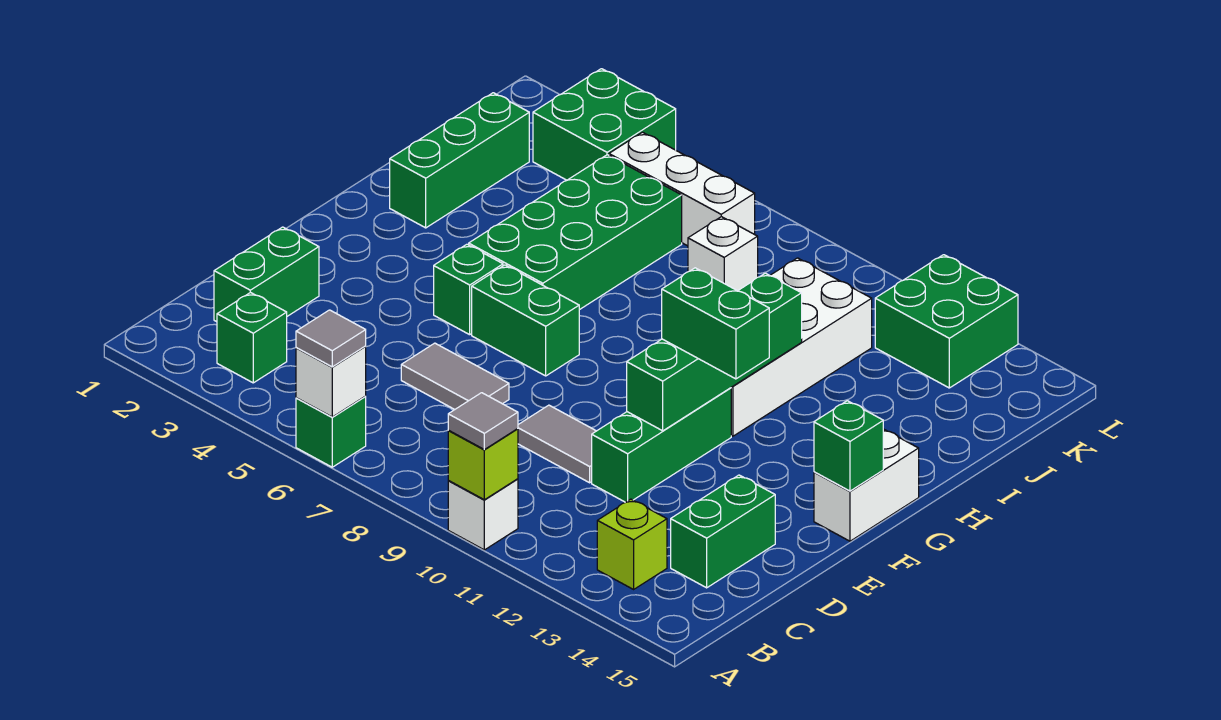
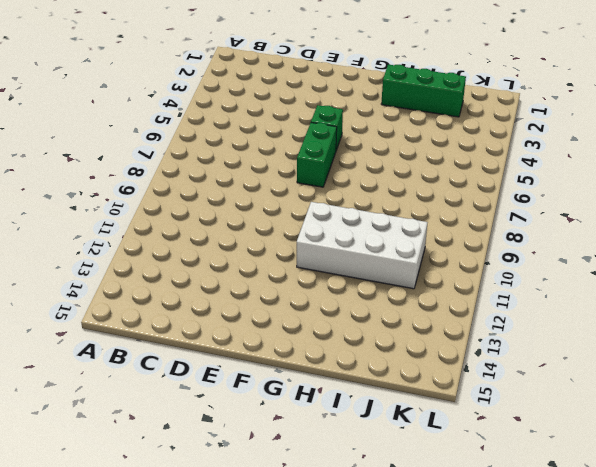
none -> green brick A6 level 1
none -> white brick A10 level 1
none -> green brick B3 level 1

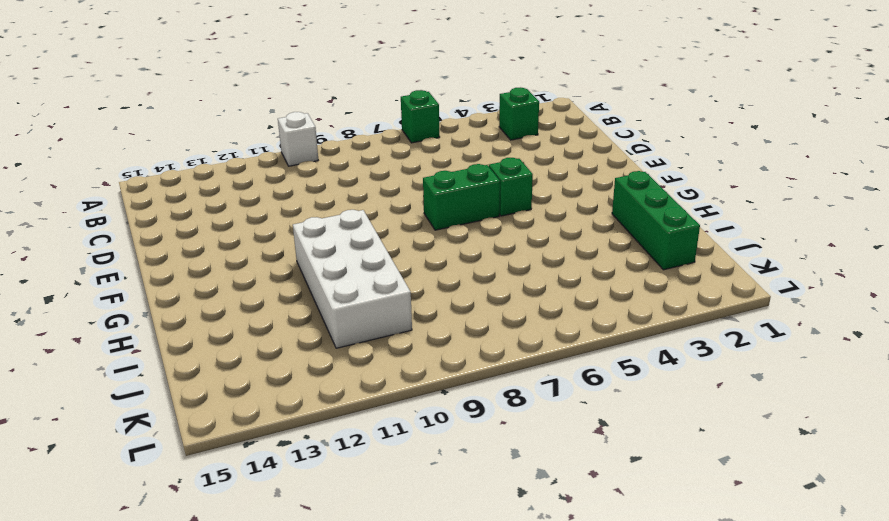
none -> lime brick B13 level 1
none -> green brick C2:D2 level 1
none -> green brick C14:D14 level 1

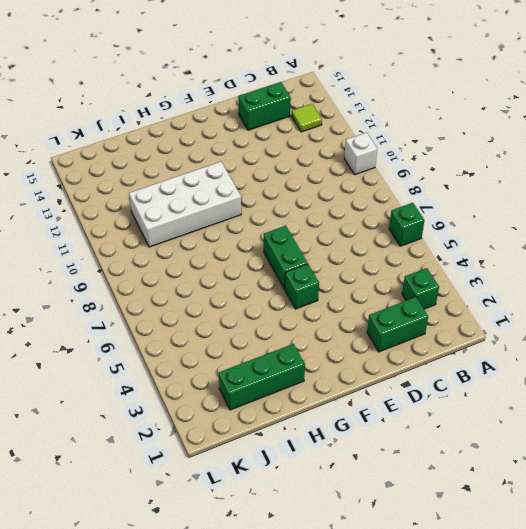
lime tile B13 level 1 -> lime brick B13 level 1
none -> grey tile D6:D7 level 1
none -> grey tile D9:D10 level 1
none -> green brick D11:F11 level 1

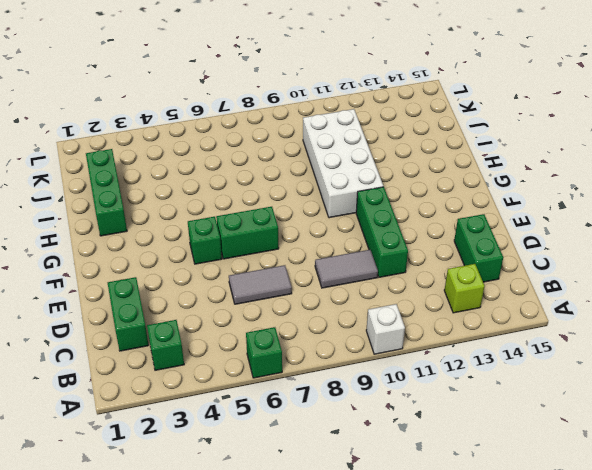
none -> white brick F15:G15 level 1
none -> green brick G5:J6 level 1
none -> white brick J8 level 1

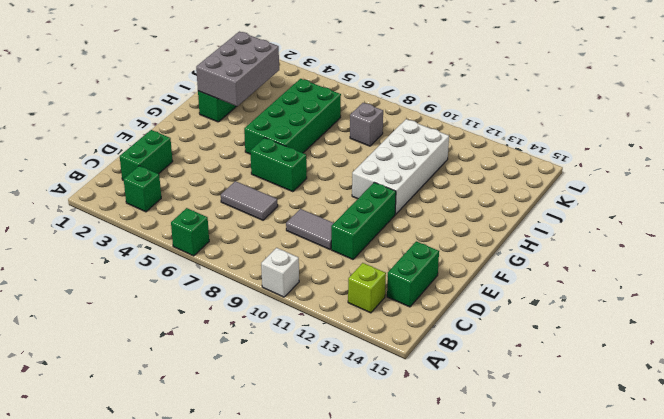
grey brick H2:J3 level 2 -> none
grey brick J8 level 1 -> white brick J8 level 1
none -> green brick F5 level 1
none -> white brick F15:G15 level 1
none -> green brick K3:L4 level 1

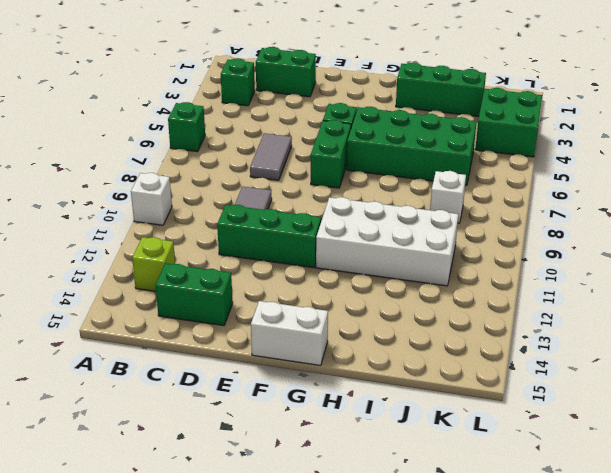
none -> white brick K5:K7 level 1
none -> green brick K12:L13 level 1
none -> white brick A6 level 2

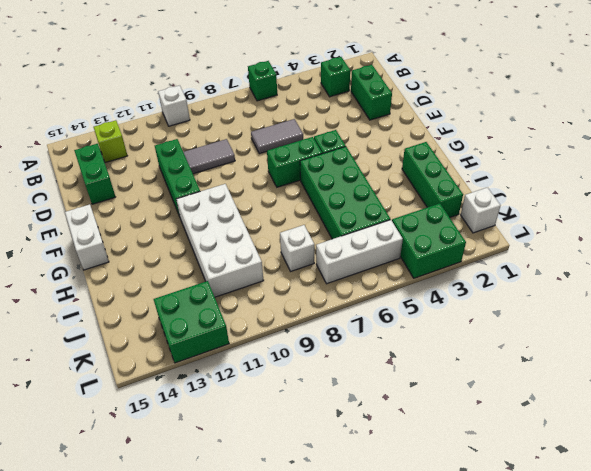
white brick K1 level 1 -> white brick A6 level 2
none -> lime brick A10 level 2
none -> green brick E11:H11 level 2
none -> green brick F15 level 2

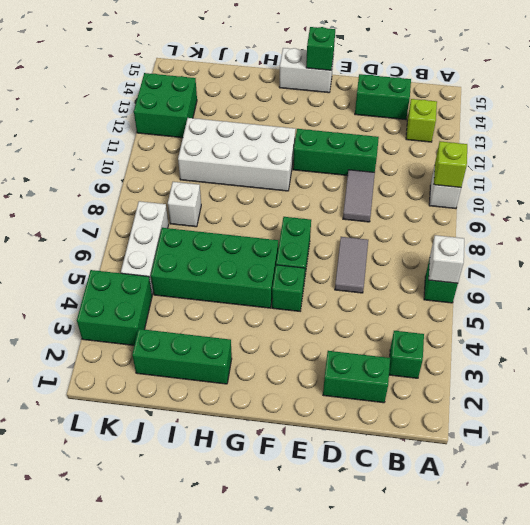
none -> green brick E11:H11 level 2
none -> grey tile A6 level 3
none -> grey tile A10 level 3

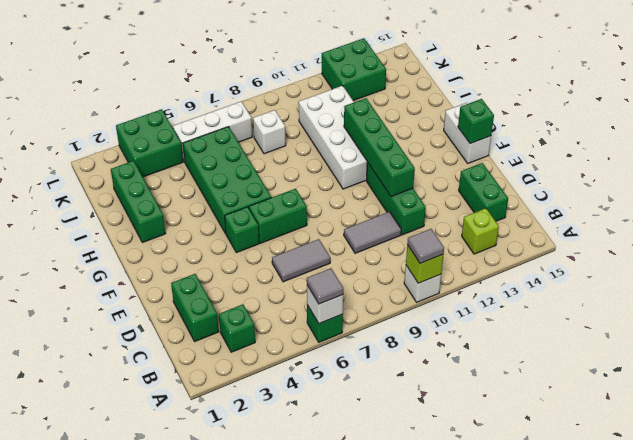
none -> green brick F11:F12 level 3

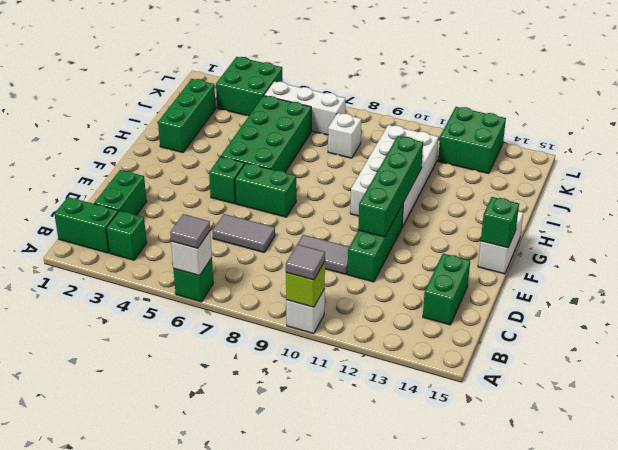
green brick B1:B2 level 1 -> green brick F11:F12 level 3
none -> lime brick B13 level 1

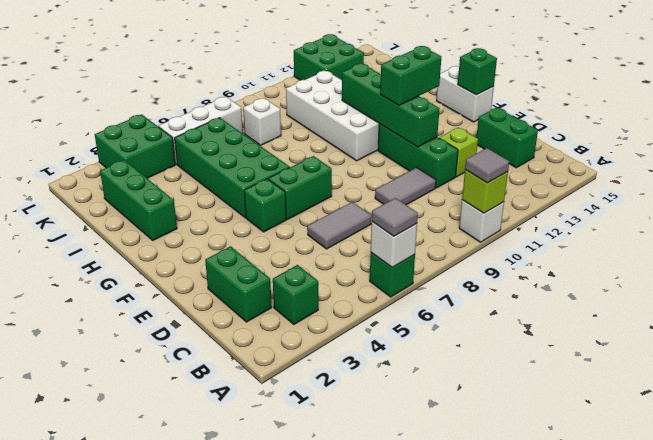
lime brick D12 level 1 -> lime brick B13 level 1

